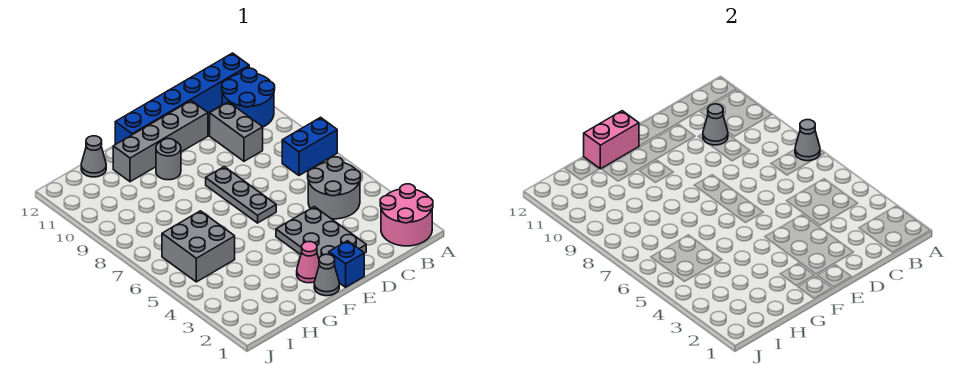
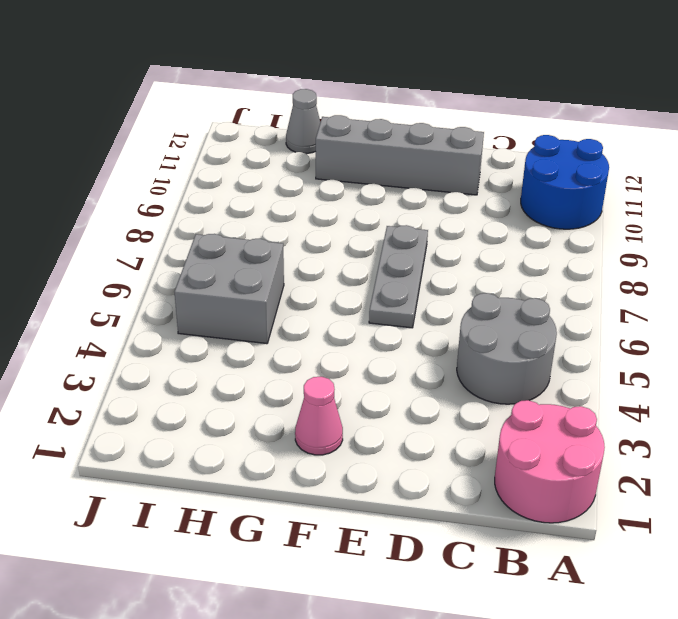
none -> blue brick A7:B7 level 1
none -> blue brick A12:F12 level 1
none -> grey brick C9:C10 level 1

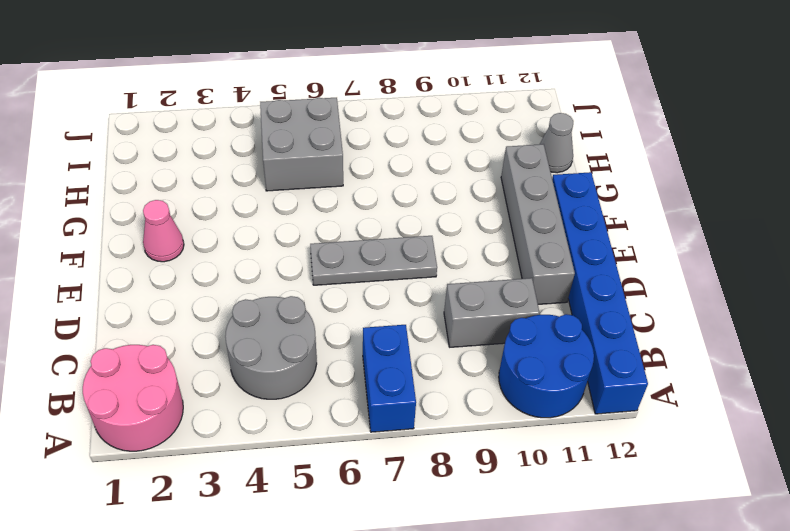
none -> grey plate D2:E4 level 1
none -> blue brick E1 level 1
none -> grey cone F1 level 1

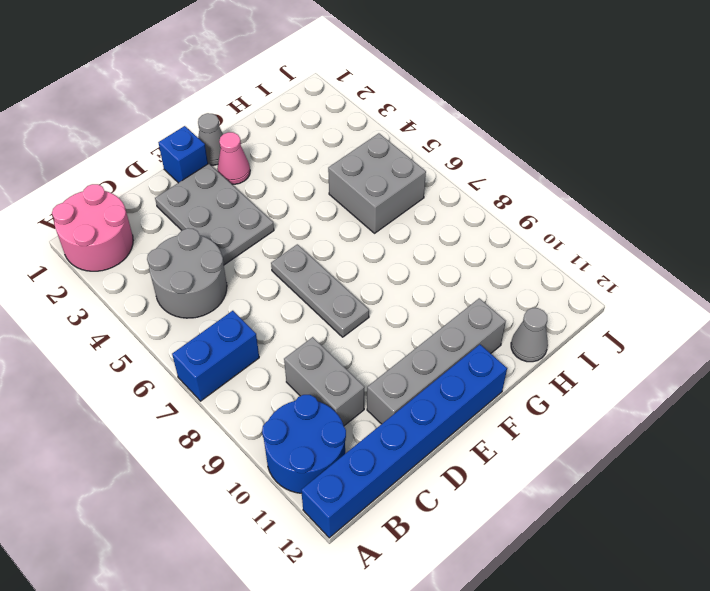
none -> grey round brick F10 level 1
none -> grey cone A7 level 2
none -> grey cone C10 level 2

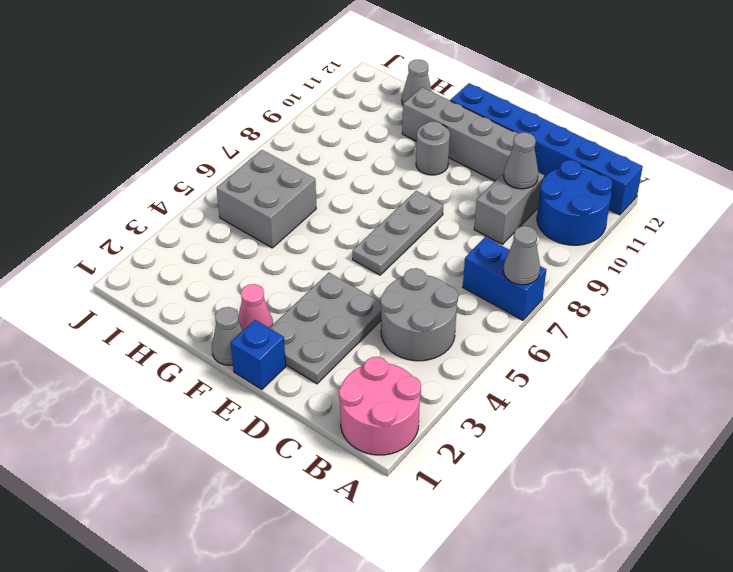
none -> pink brick F12:G12 level 2

